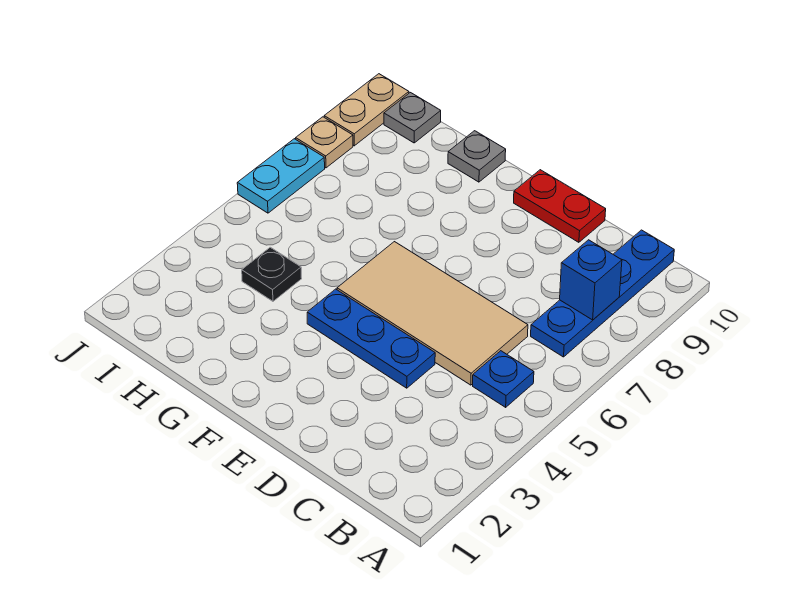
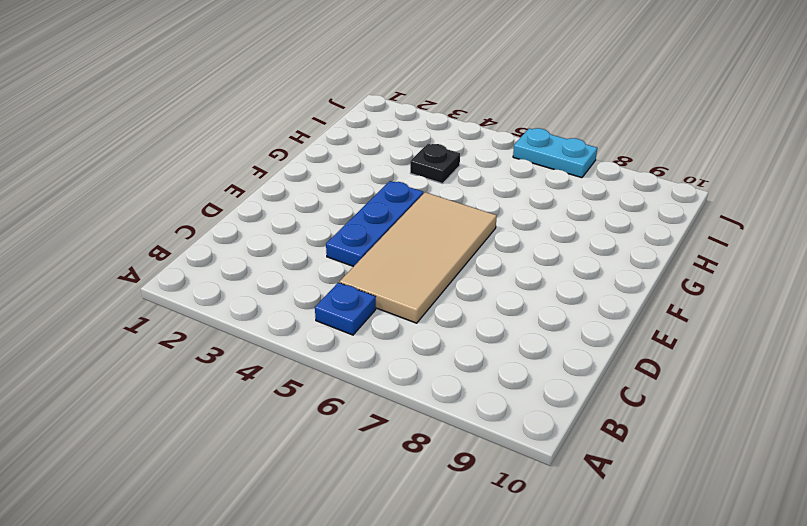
none -> blue plate B7:B10 level 1
none -> red plate D10:E10 level 1
none -> grey plate G10 level 1

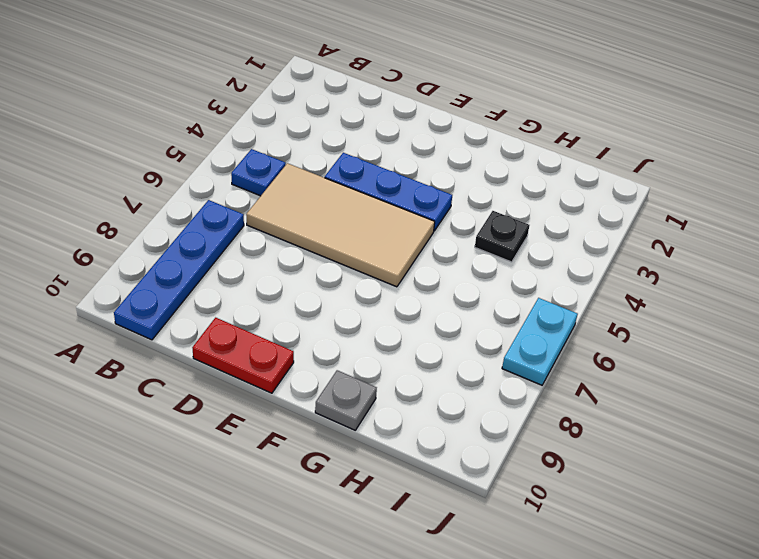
none -> grey plate I10 level 1
none -> tan plate J8 level 1
none -> tan plate J9:J10 level 1

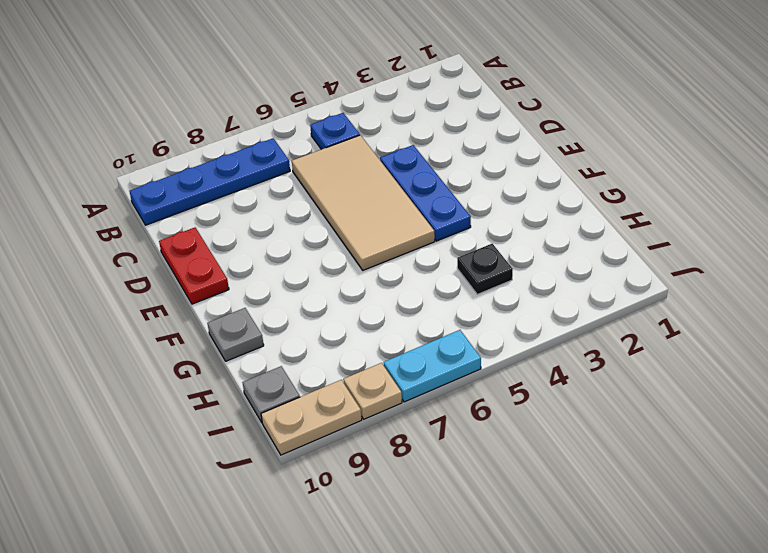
none -> blue brick B8 level 2

